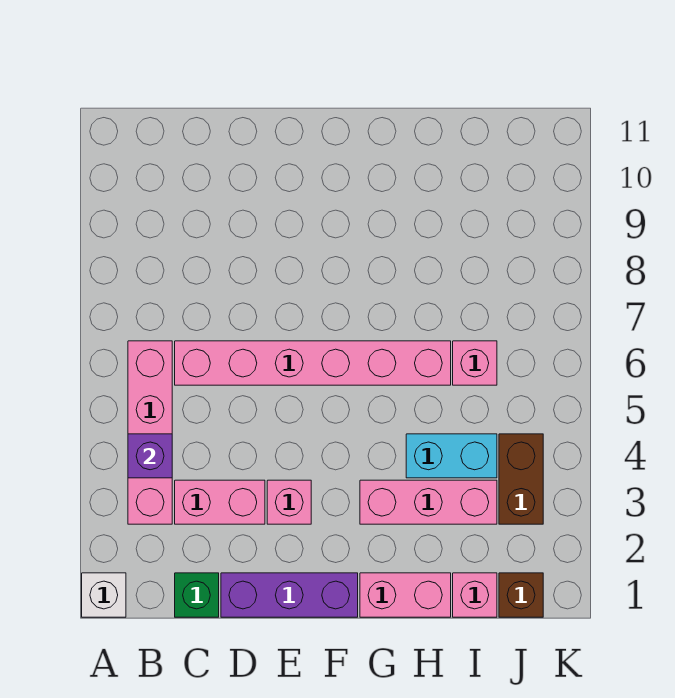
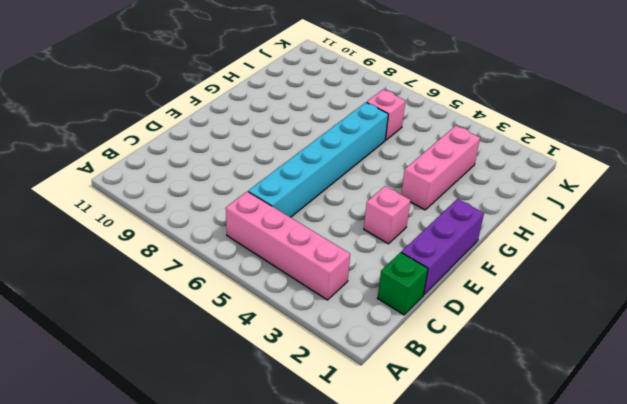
cyan brick C6:H6 level 1 -> pink brick C6:H6 level 1
none -> white brick A1 level 1
none -> pink brick C3:D3 level 1
none -> pink brick G1:H1 level 1

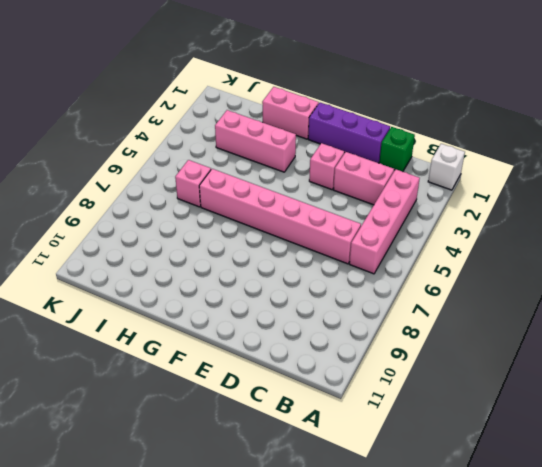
none -> cyan brick H4:I4 level 1
none -> pink brick I1 level 1
none -> brown brick J1 level 1

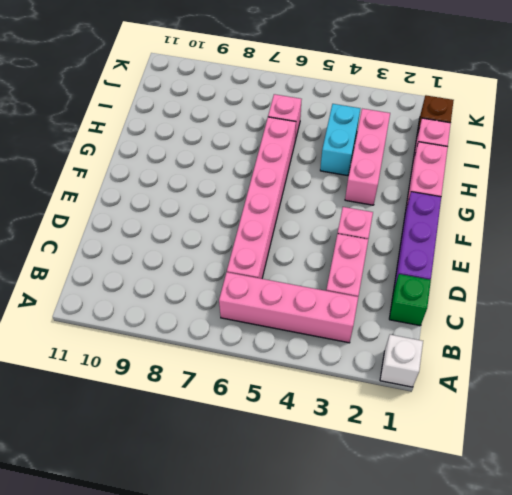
none -> brown brick J3:J4 level 1
none -> purple brick B4 level 2

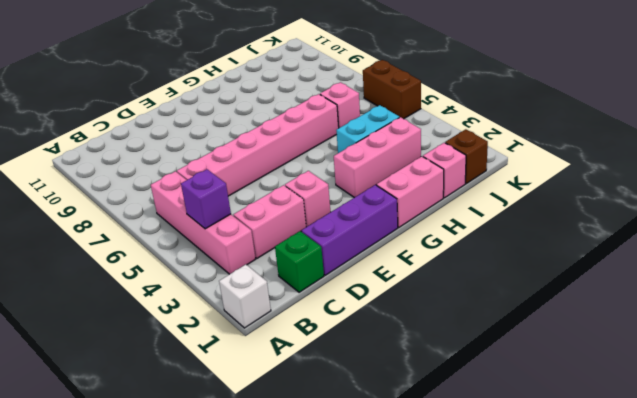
brown brick K5:K6 level 1 -> brown brick J3:J4 level 1

